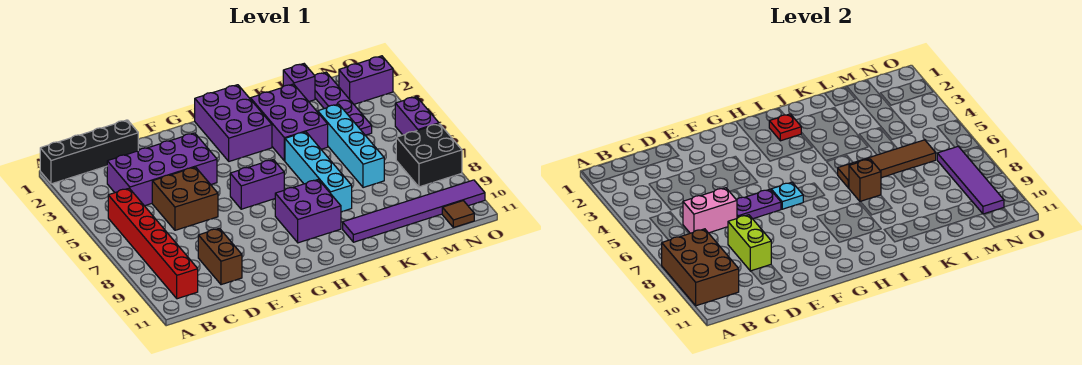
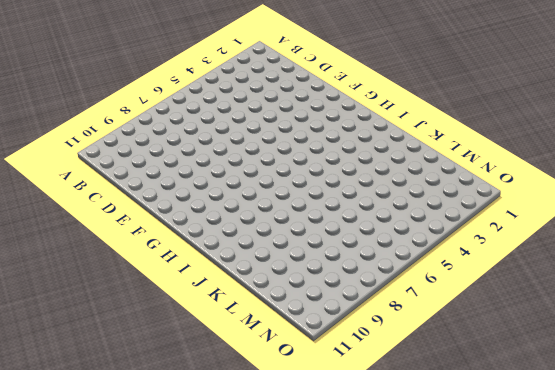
none -> black brick A1:D1 level 1
none -> red brick B5:B10 level 1
none -> purple brick C3:F4 level 1

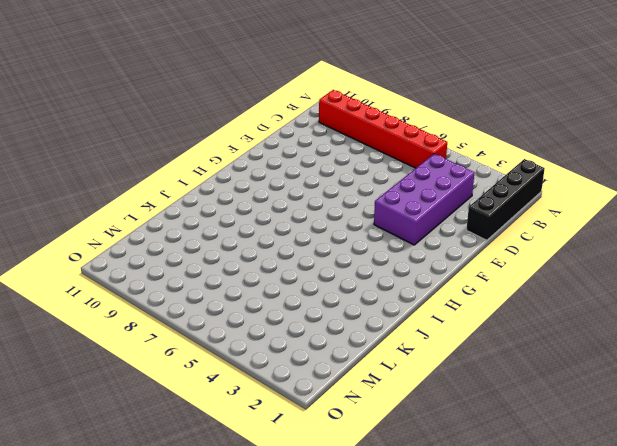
none -> brown brick D5:E6 level 1
none -> brown brick D9:D10 level 1
none -> purple brick G6:H6 level 1

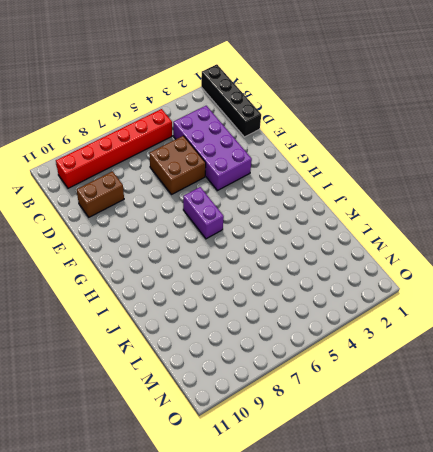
none -> purple brick H1:I3 level 1
none -> purple brick H8:I9 level 1
none -> purple brick J2:K4 level 1

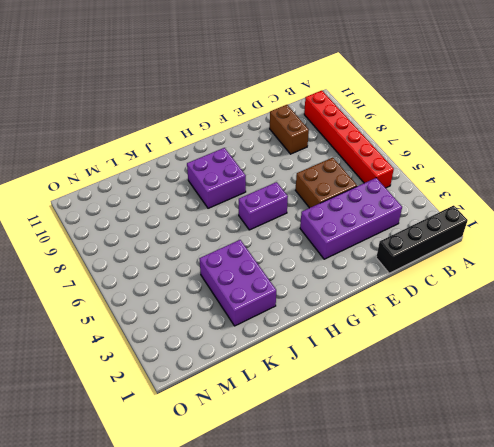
none -> purple brick H1:I3 level 1
none -> cyan brick J5:J8 level 1
none -> purple tile J10:O10 level 1

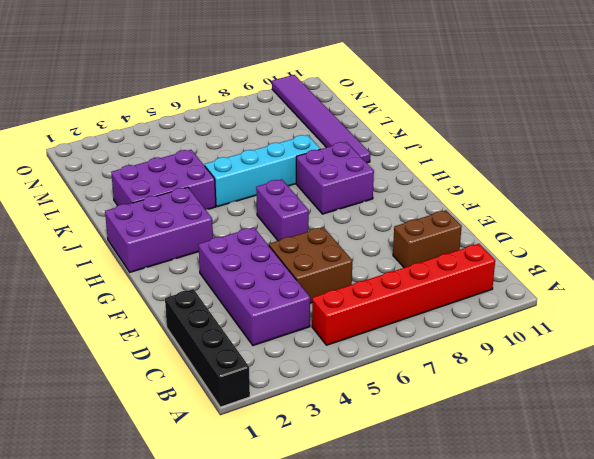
none -> purple brick L1 level 1
none -> cyan brick L4:L7 level 1
none -> purple plate M1:M4 level 1

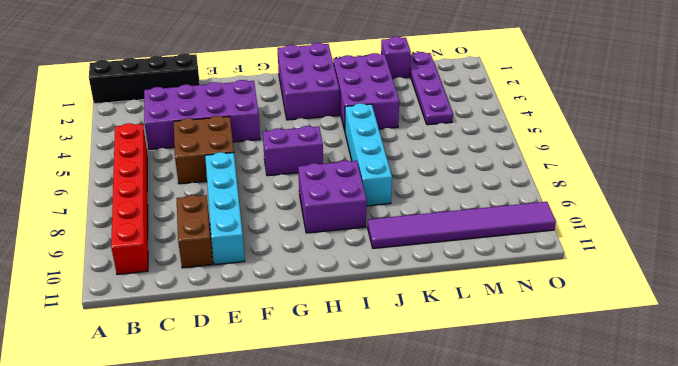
cyan brick E7:E10 level 1 -> cyan brick L4:L7 level 1
none -> purple brick N2:O2 level 1
none -> black brick N7:O8 level 1
none -> brown tile N11 level 1

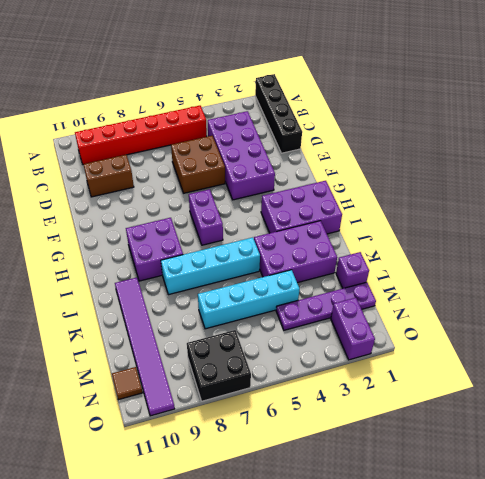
none -> purple brick O5:O6 level 1
none -> brown brick A8:B10 level 2
none -> pink brick C6:D6 level 2

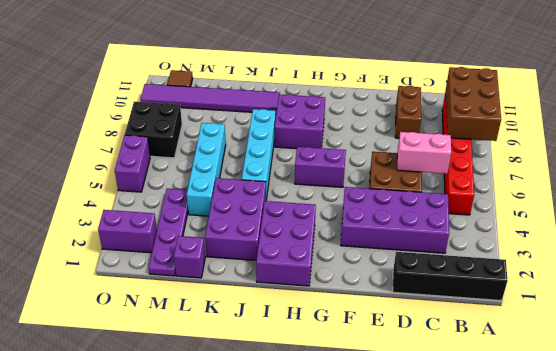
none -> lime brick D8:D9 level 2
none -> purple plate E6:F6 level 2
none -> cyan plate G6 level 2

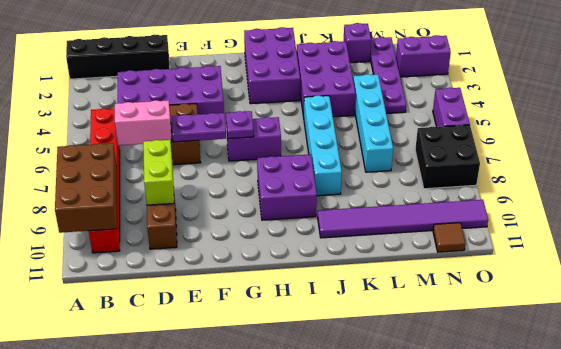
purple plate G6 level 2 -> cyan plate G6 level 2
none -> red plate I2 level 2
none -> brown tile J6:M6 level 2
none -> brown brick J7 level 2

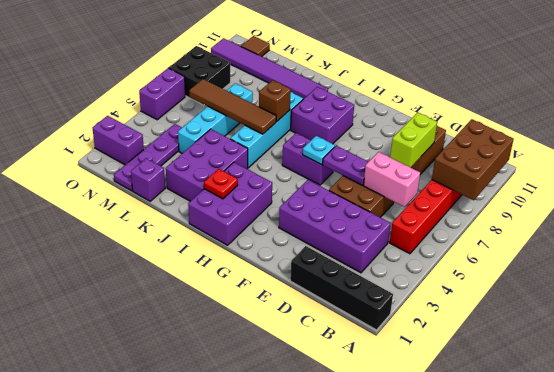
none -> purple tile N7:N10 level 2

